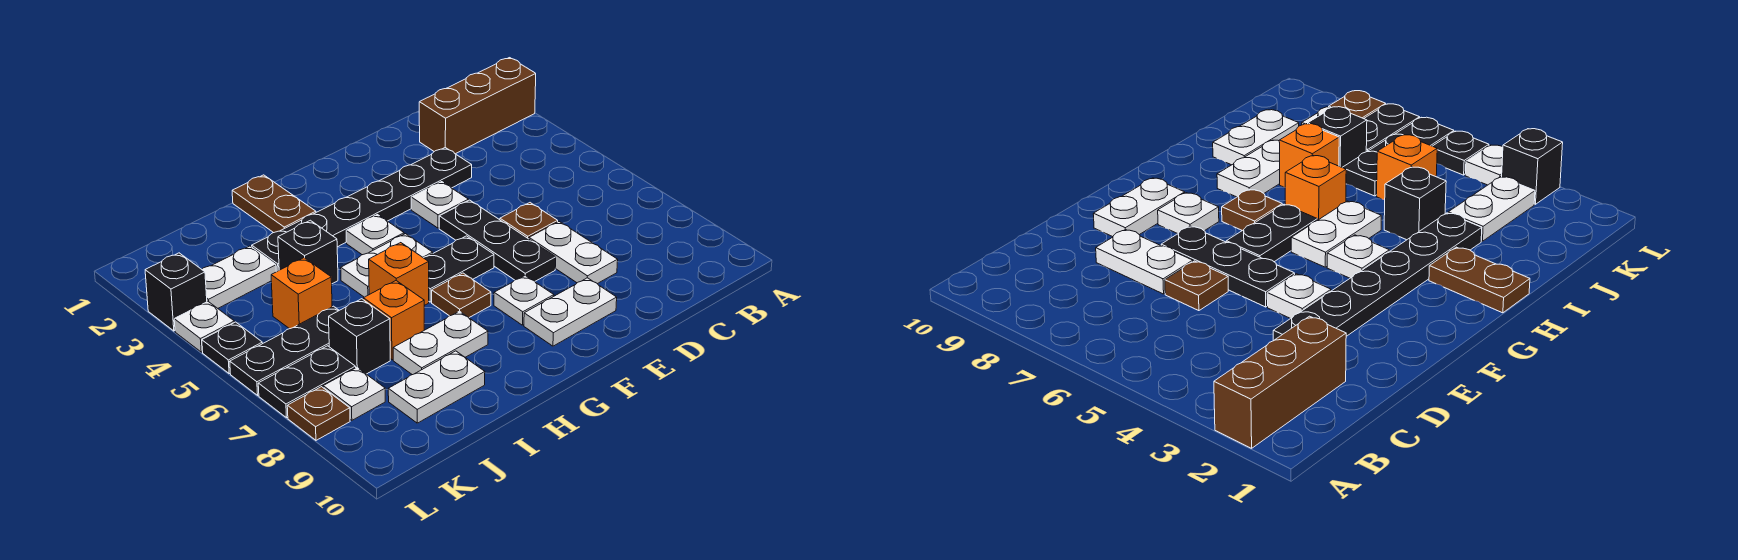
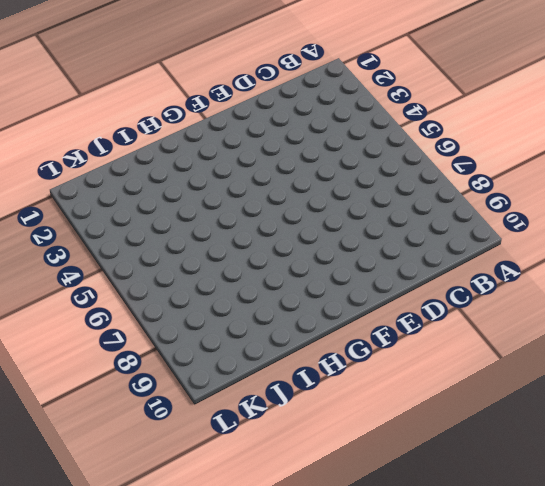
none -> brown brick A2:C2 level 1
none -> black plate D3:I3 level 1
none -> brown plate D6 level 1

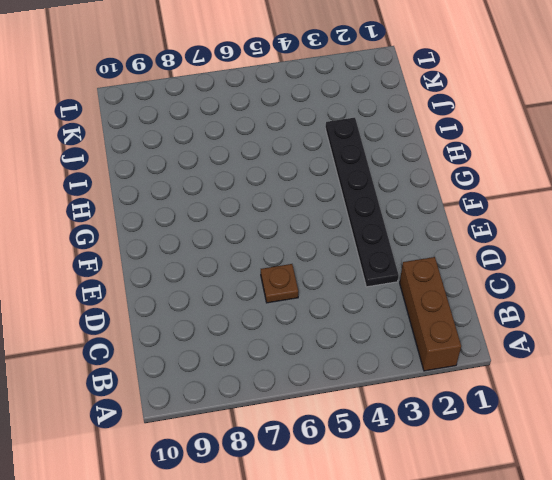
none -> white plate D7:D8 level 1
none -> white plate E4 level 1
none -> black plate E5:E7 level 1

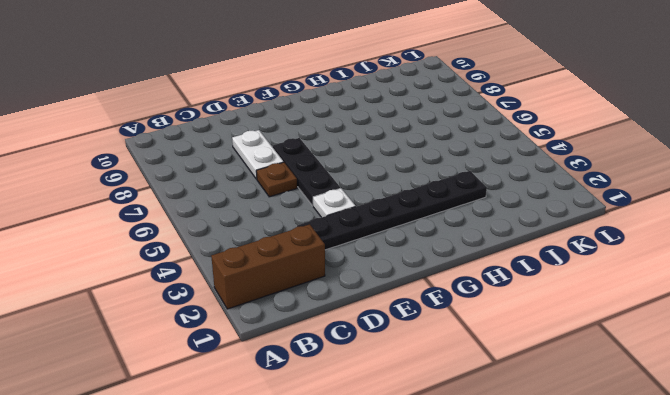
none -> white plate E9:F9 level 1
none -> black plate F6:G6 level 1
none -> white plate F8 level 1

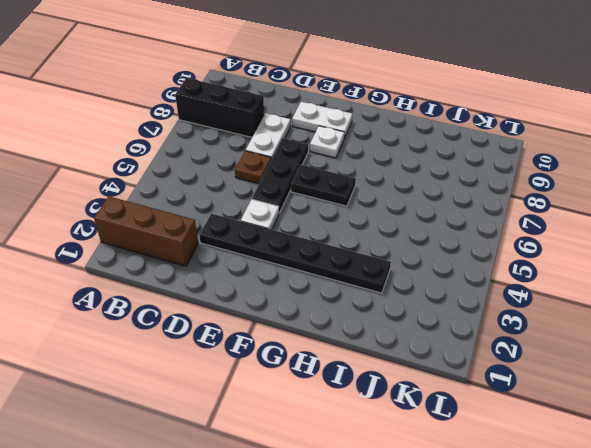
black brick A8:C8 level 1 -> none
none -> white plate G4 level 1
none -> white plate G5:H5 level 1
none -> brown plate G7 level 1

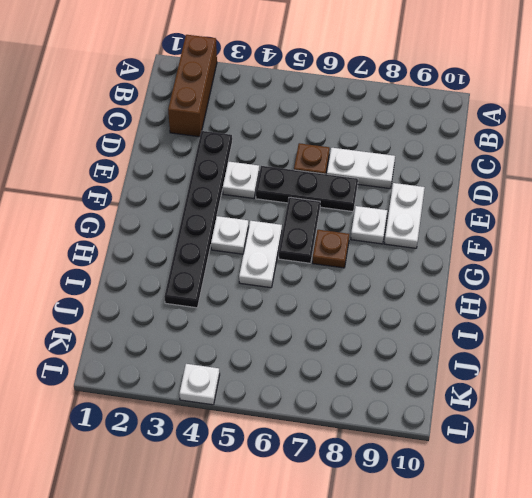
none -> brown plate H1:H2 level 1
none -> orange brick H6 level 1
none -> white plate H8:I8 level 1

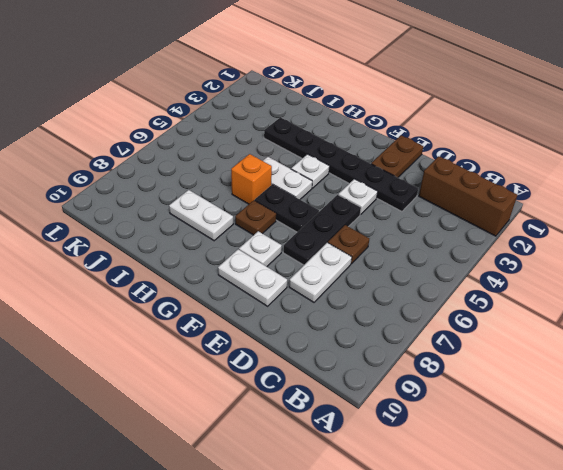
brown plate E1:E2 level 1 -> brown plate H1:H2 level 1
none -> black brick I4 level 1
none -> orange brick I7 level 1
none -> white plate I9:J9 level 1

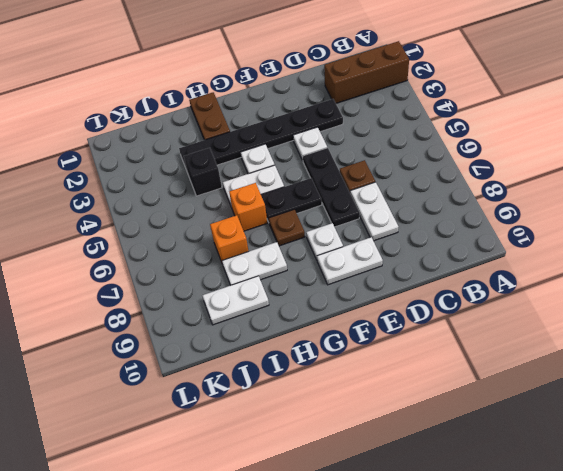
none -> white plate J3:K3 level 1
none -> orange brick J5 level 1
none -> black plate J6:L6 level 1

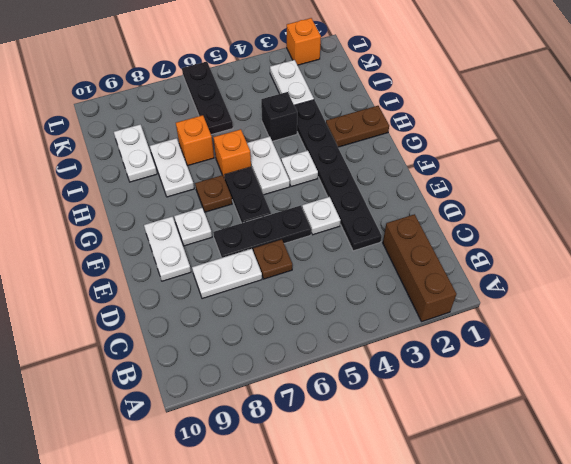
orange brick L2 level 1 -> orange brick J5 level 1
none -> black brick J7 level 1
none -> black plate K7:L7 level 1
none -> white plate K8 level 1

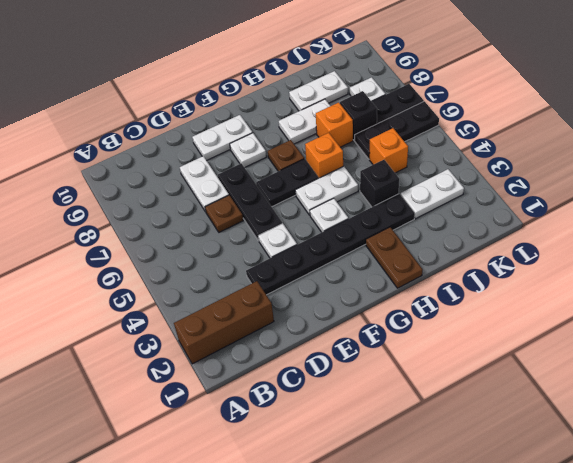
none -> black brick L3 level 1
none -> white plate L4 level 1
none -> black plate L5 level 1

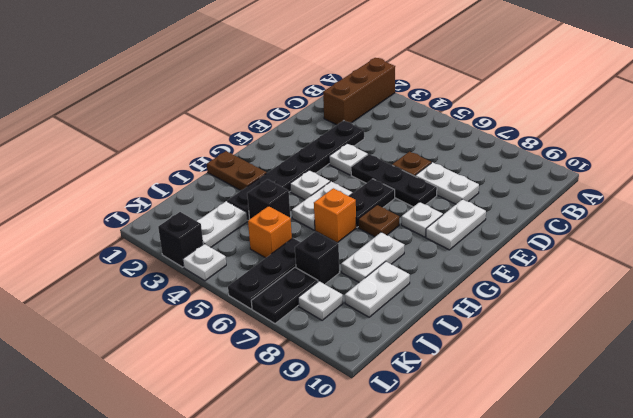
none -> orange brick I7 level 1
none -> black plate L5 level 1
none -> brown plate L8 level 1

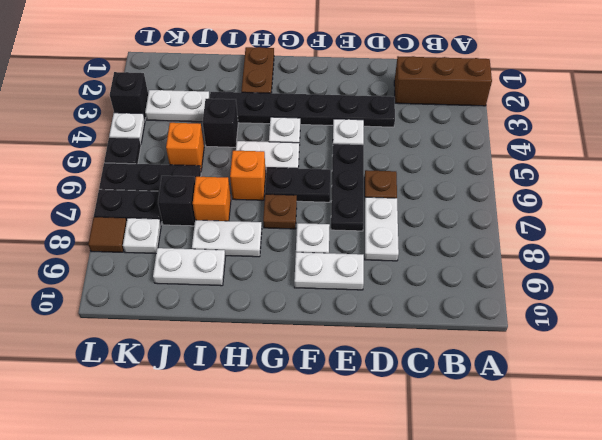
brown tile L8 level 1 -> brown plate L8 level 1

